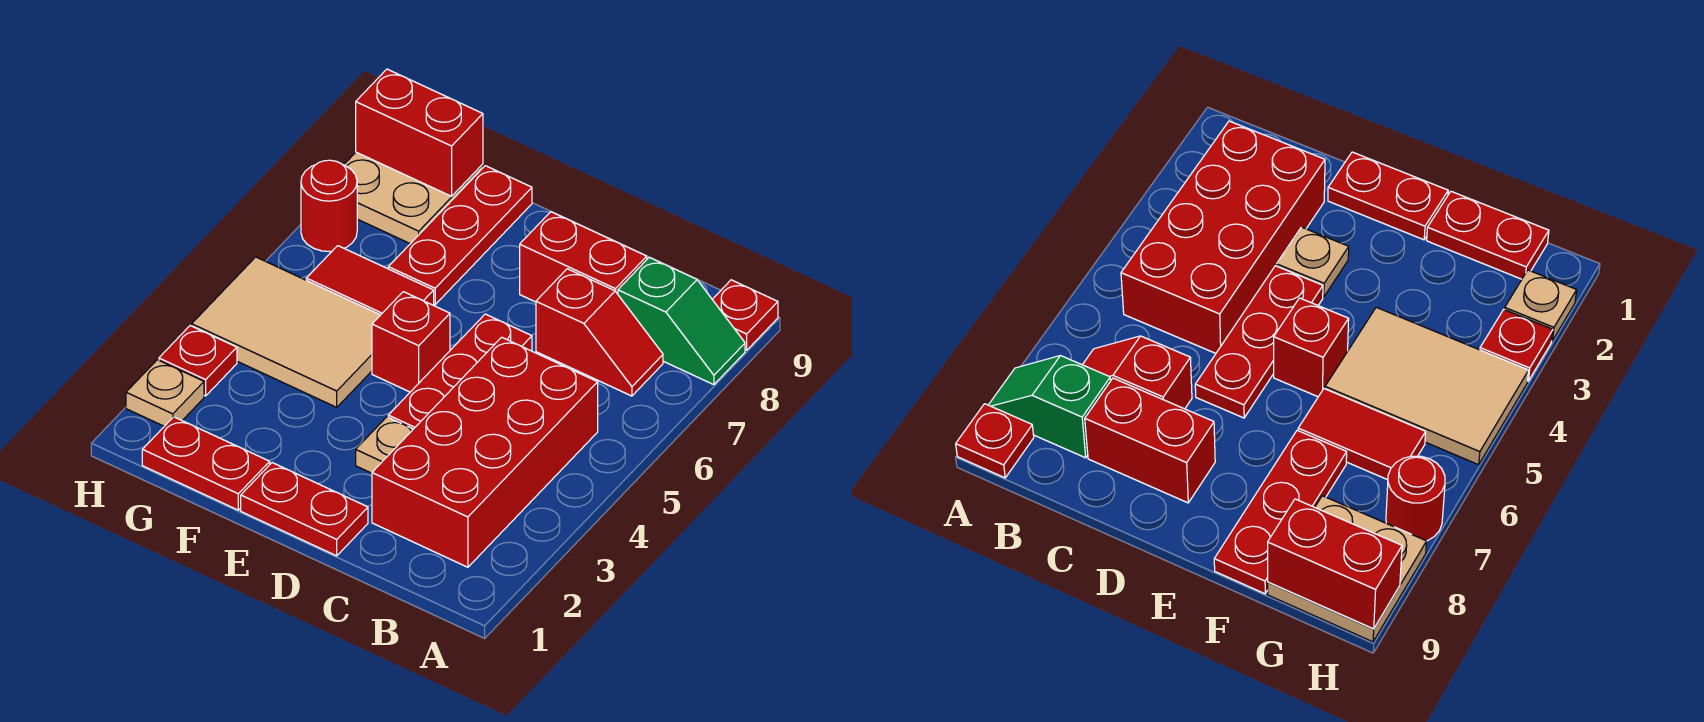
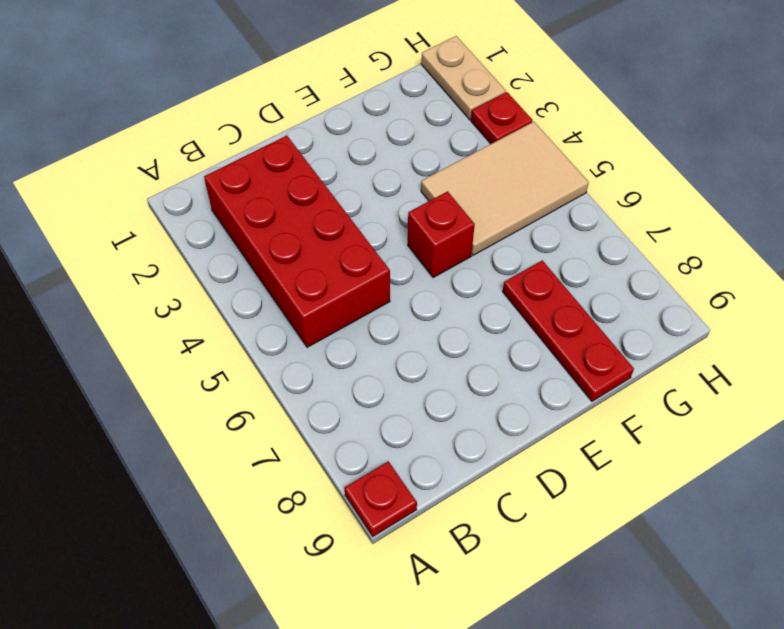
tan plate H1:H2 level 1 -> tan plate H2 level 1
none -> green slope A8:B8 level 1 top B
none -> red slope B7:C7 level 1 top C
none -> red brick C8:D8 level 1

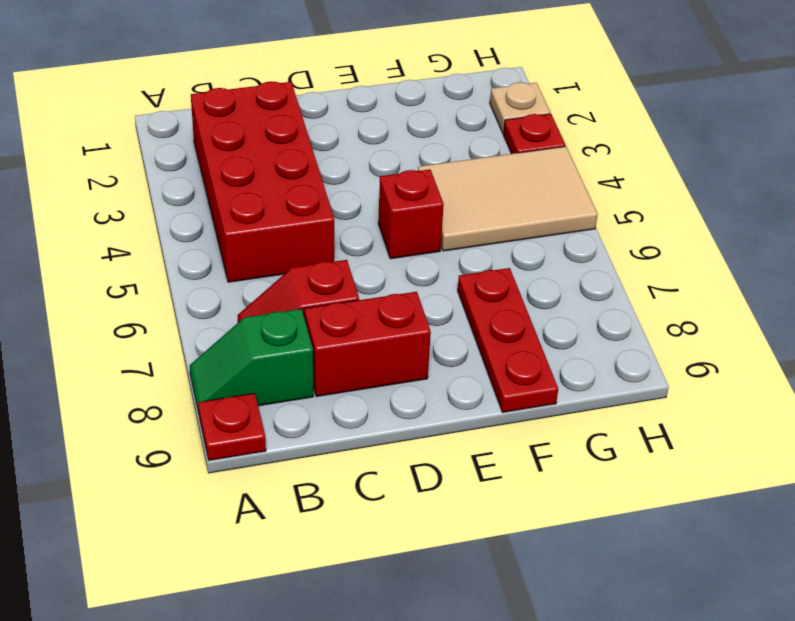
none -> red plate D1:E1 level 1
none -> tan plate D3 level 1
none -> red plate D4:D6 level 1

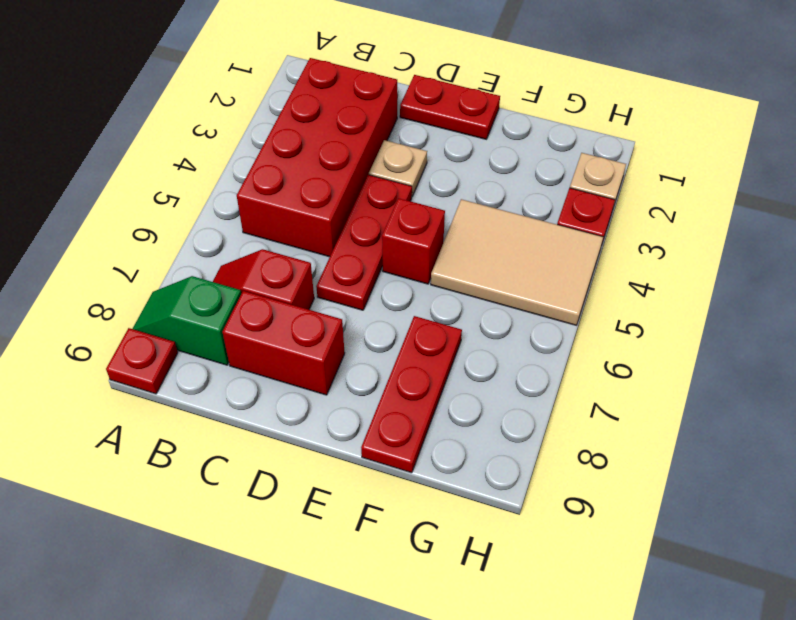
none -> red plate F1:G1 level 1
none -> red tile F6:G6 level 1
none -> tan plate G8:H9 level 1

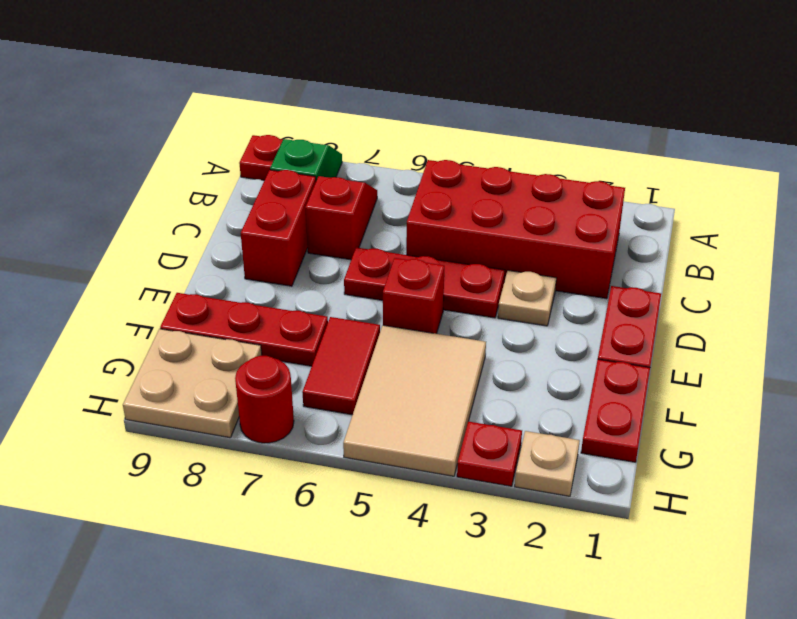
none -> red brick G9:H9 level 2

